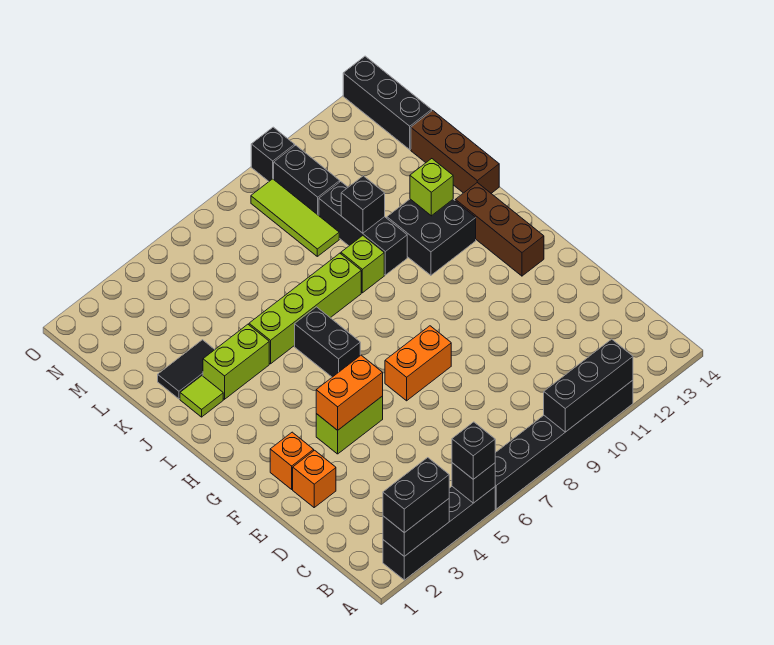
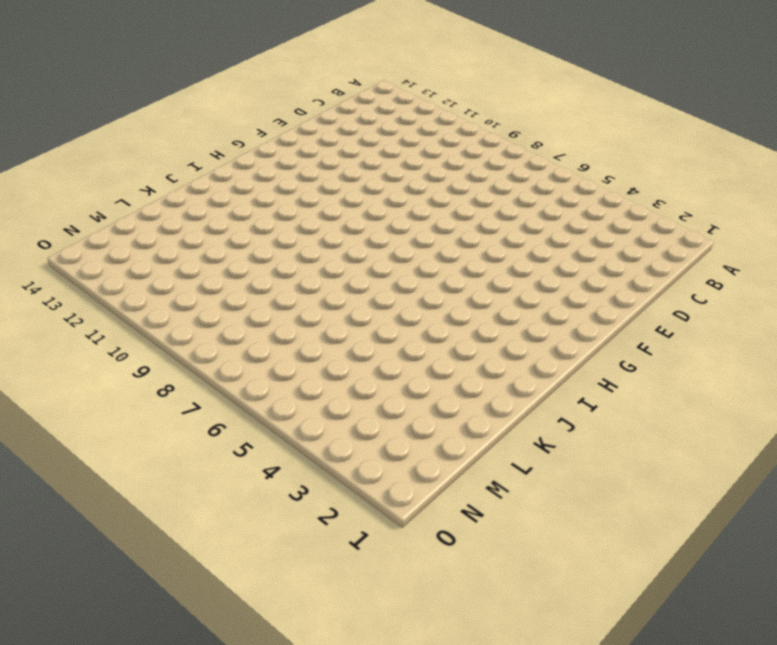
none -> black brick A2:A5 level 1
none -> black brick A6:A11 level 1
none -> orange brick E2 level 1

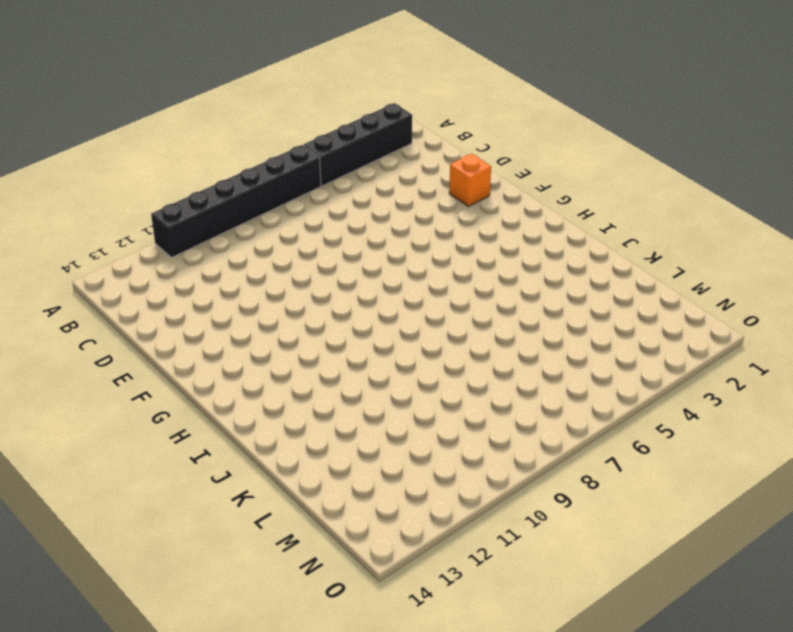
none -> orange brick F2 level 1
none -> lime brick F4:F5 level 1
none -> orange brick F7:F8 level 1

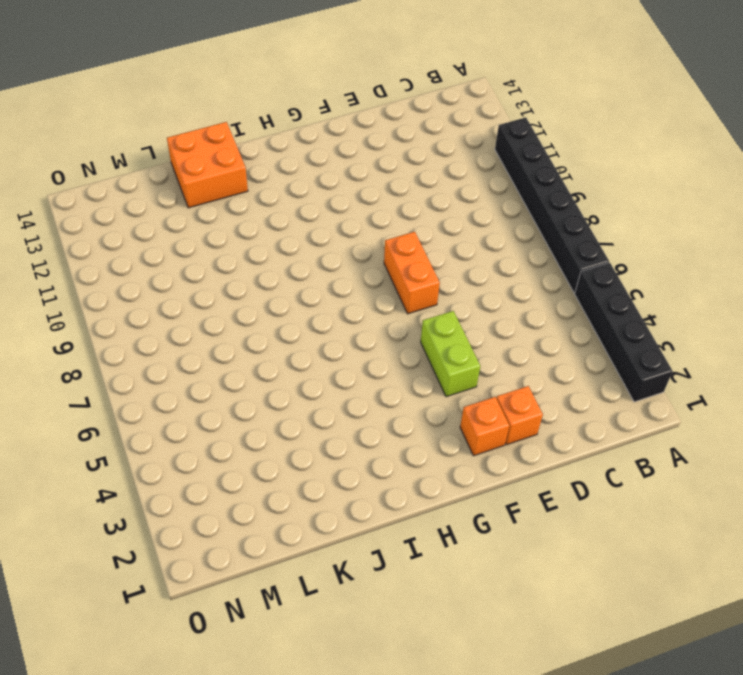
orange brick J13:K14 level 1 -> brown brick J14:L14 level 1
none -> brown brick G13:I13 level 1
none -> black brick H6:I6 level 1
none -> black brick I11:J12 level 1

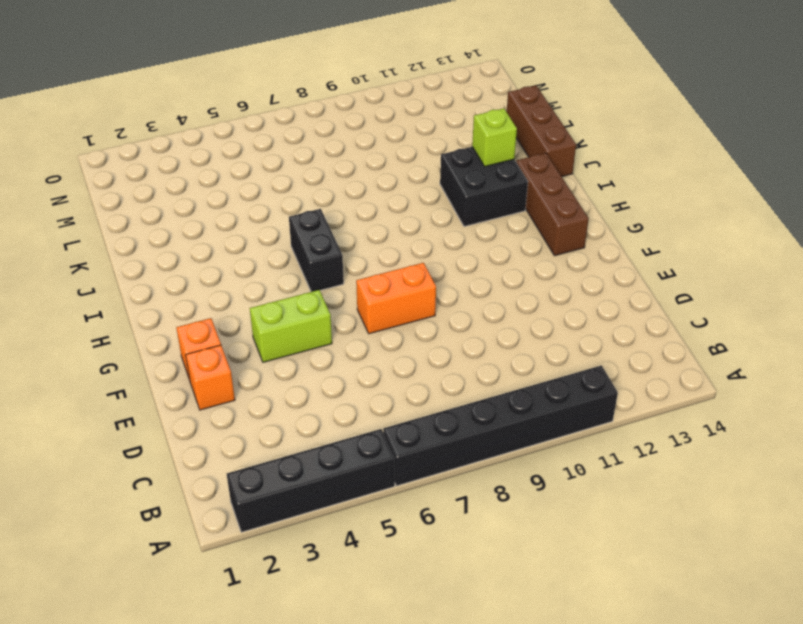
none -> lime tile J2 level 1
none -> lime brick J3:J4 level 1
none -> lime brick J5:J8 level 1

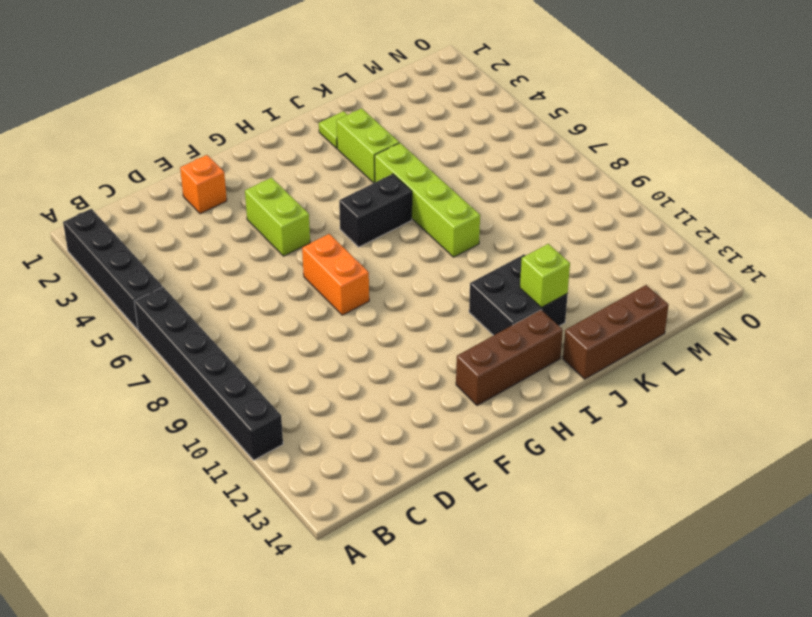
none -> orange brick F2 level 1
none -> lime brick J9 level 1
none -> black brick J10:L10 level 1

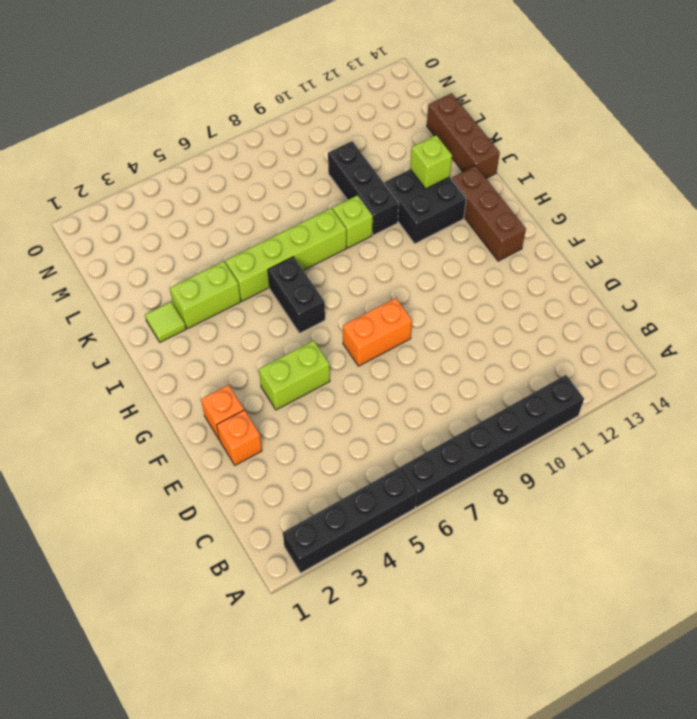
none -> black tile K2:K3 level 1
none -> lime tile L9:N9 level 1
none -> black brick M10:N10 level 1

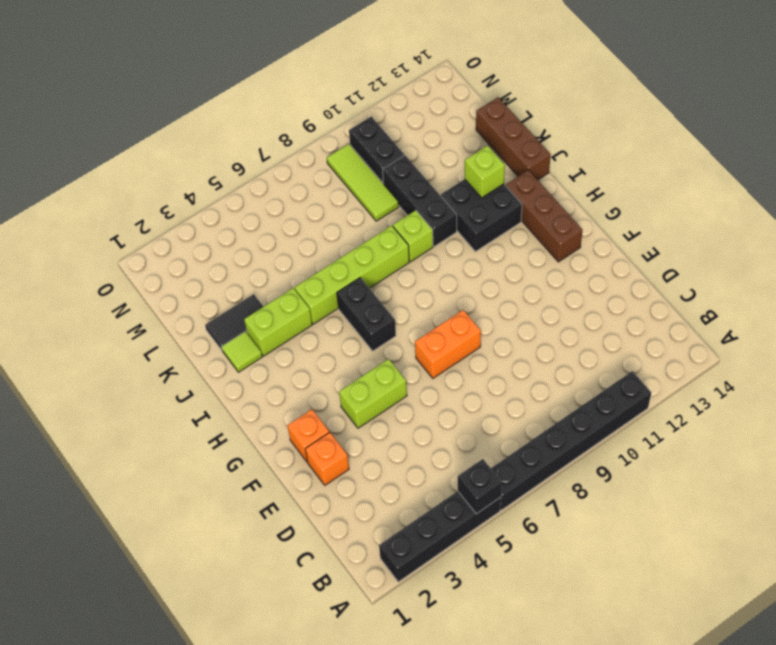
none -> black brick M14:O14 level 1
none -> black brick O10 level 1
none -> black brick A2:A3 level 2

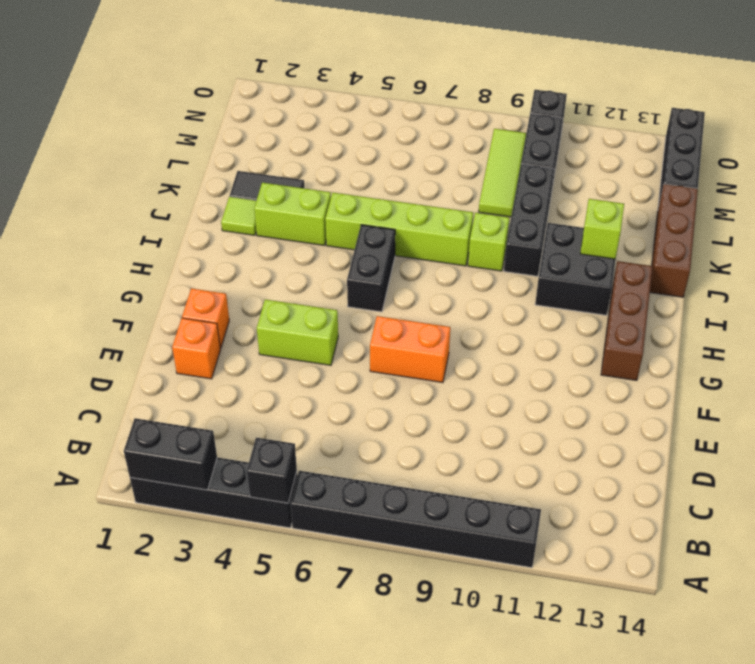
none -> black brick A9:A11 level 2
none -> orange brick F4:F5 level 2
none -> black brick K10 level 2

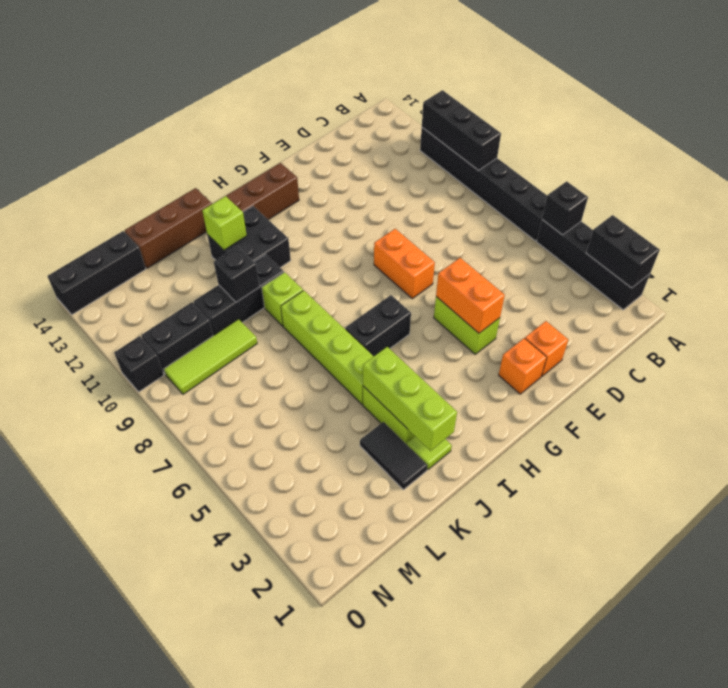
lime brick J2:J4 level 2 -> none
none -> black brick A2:A3 level 3
none -> black brick A5 level 3

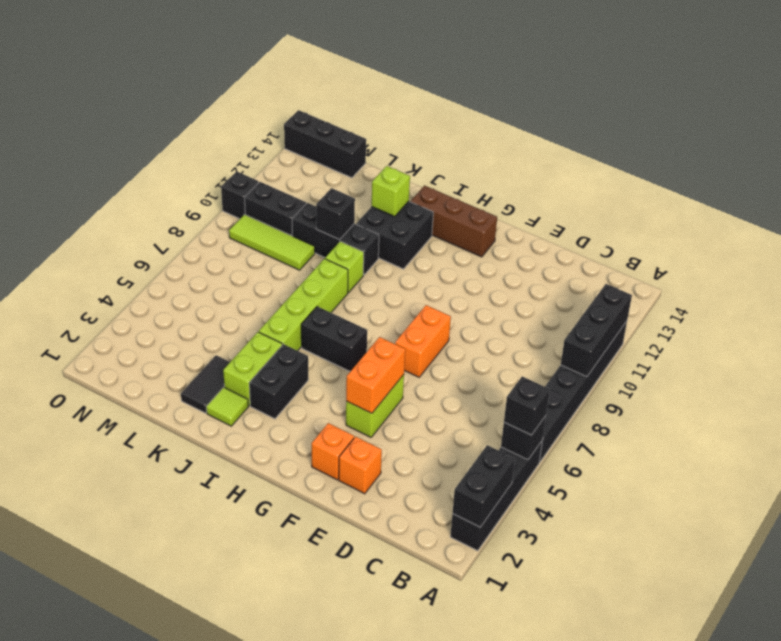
black brick I3:I4 level 1 -> black brick A2:A3 level 3
none -> brown brick J14:L14 level 1

